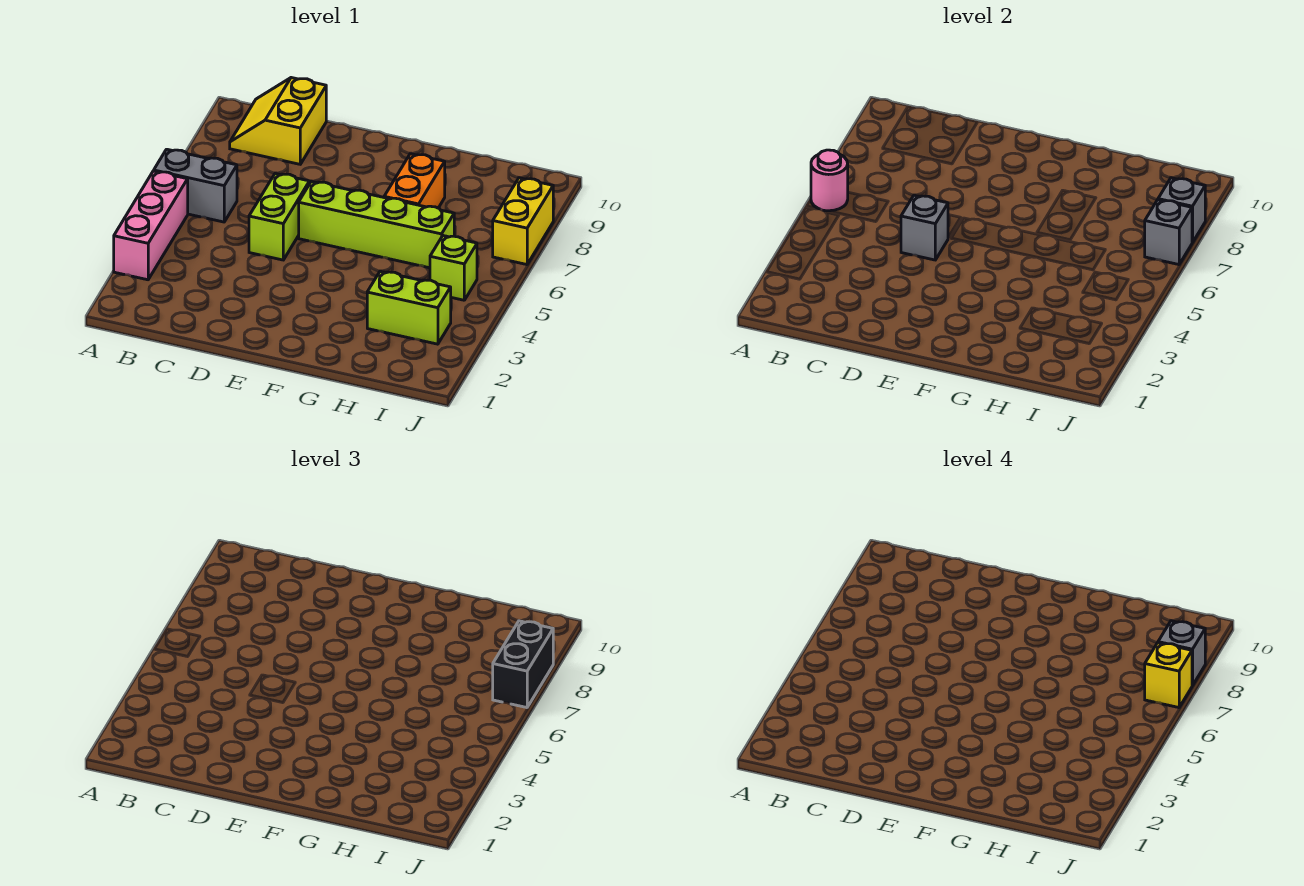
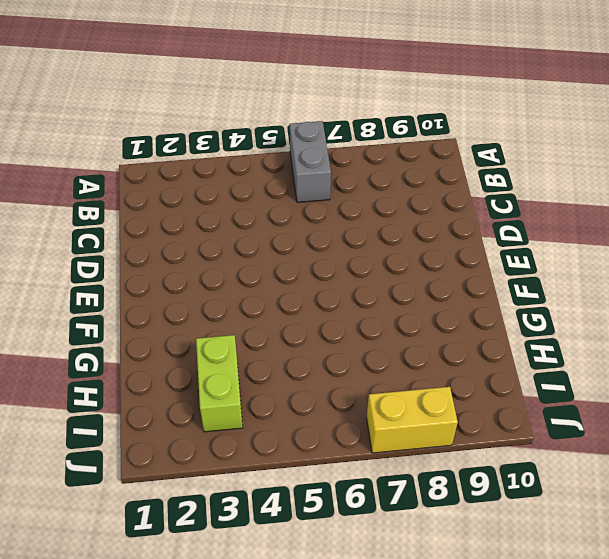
none -> pink brick A3:A5 level 1
none -> yellow slope B9:C10 level 1 top C
none -> lime brick D5:D6 level 1

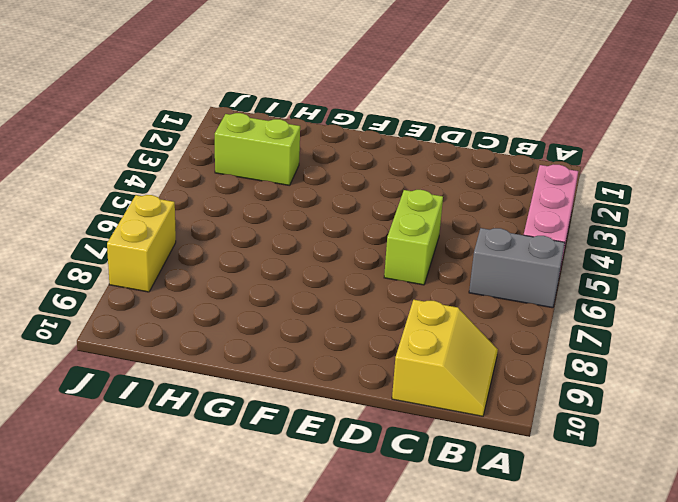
none -> lime brick E6:H6 level 1
none -> orange brick G7:G8 level 1
none -> lime brick I5 level 1

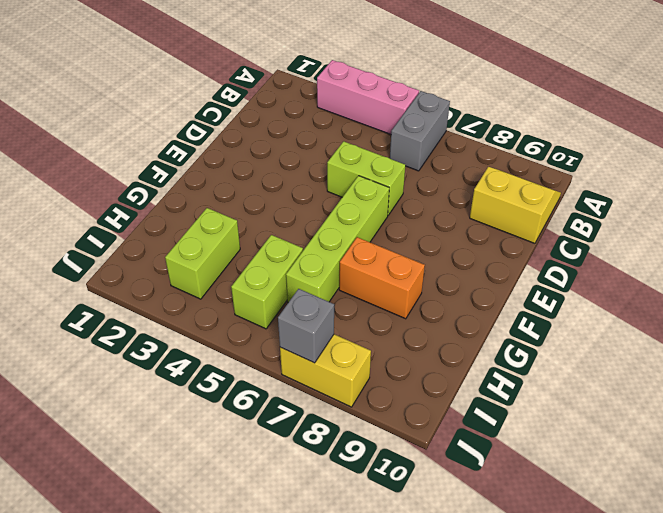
lime brick H5:I5 level 1 -> lime brick I5 level 1
none -> pink round brick A6 level 2
none -> grey brick D5 level 2
none -> grey brick J8 level 2

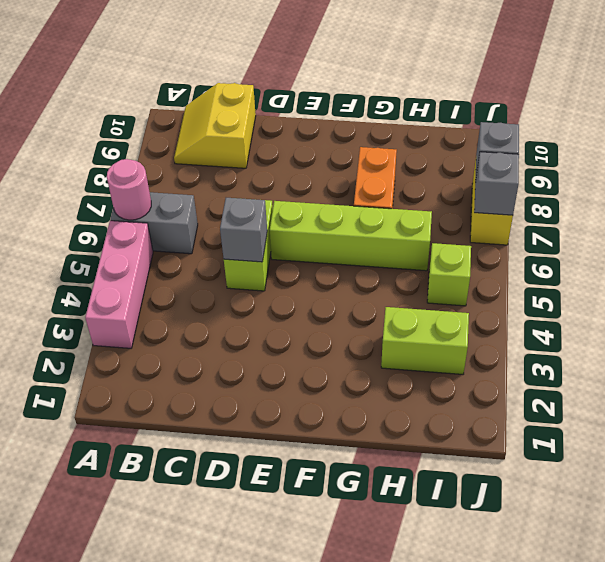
none -> black brick J7:J8 level 3
none -> yellow brick J7 level 4
none -> grey brick J8 level 4

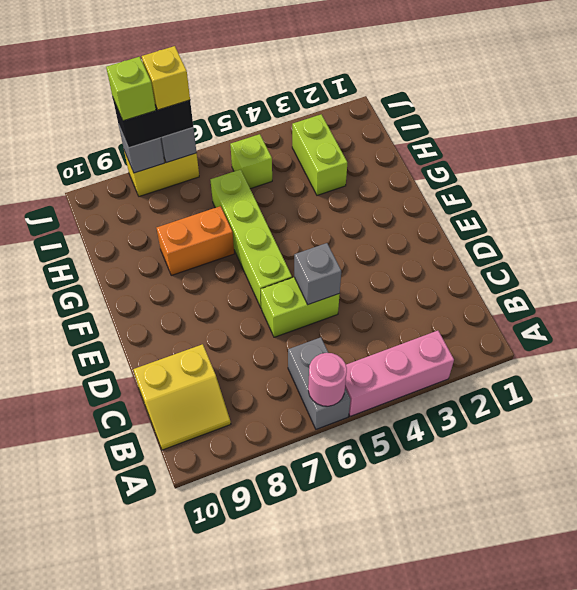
lime brick J8 level 4 -> grey brick J8 level 4

